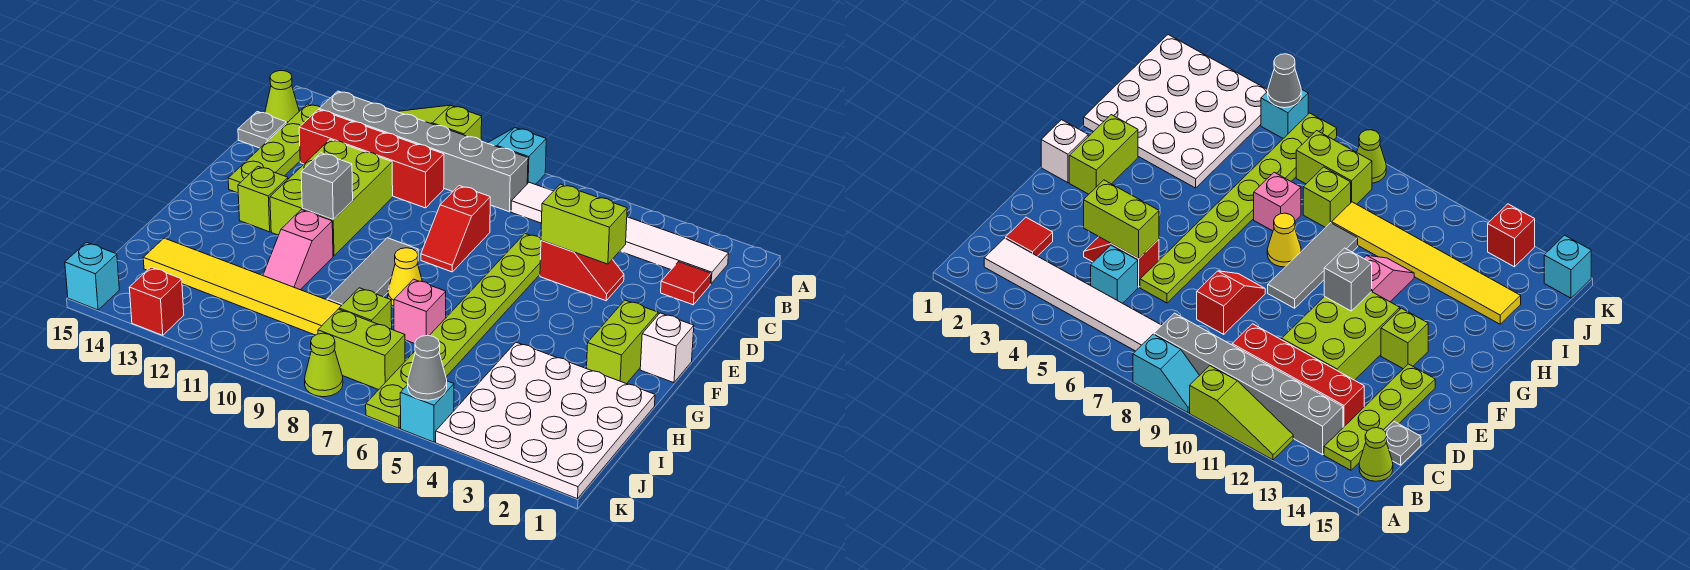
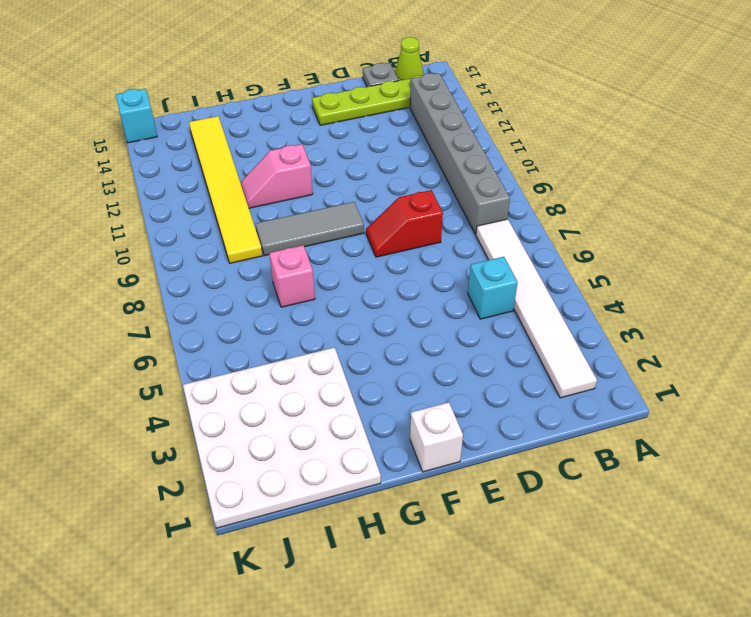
none -> cyan slope A8:A9 level 1 top 8
none -> lime slope A10:A12 level 1 top 10
none -> red tile C2 level 1
none -> red brick C10:C13 level 1

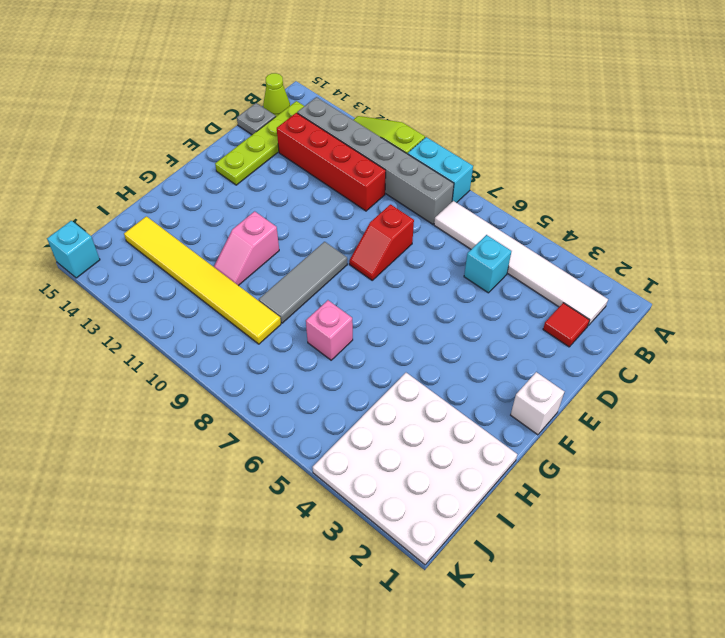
cyan brick A8:A9 level 1 -> cyan slope A8:A9 level 1 top 8
none -> red slope D4:D5 level 1 top 5
none -> lime plate D6:K6 level 1
none -> lime brick D11:F12 level 1
none -> lime brick F2:G2 level 1

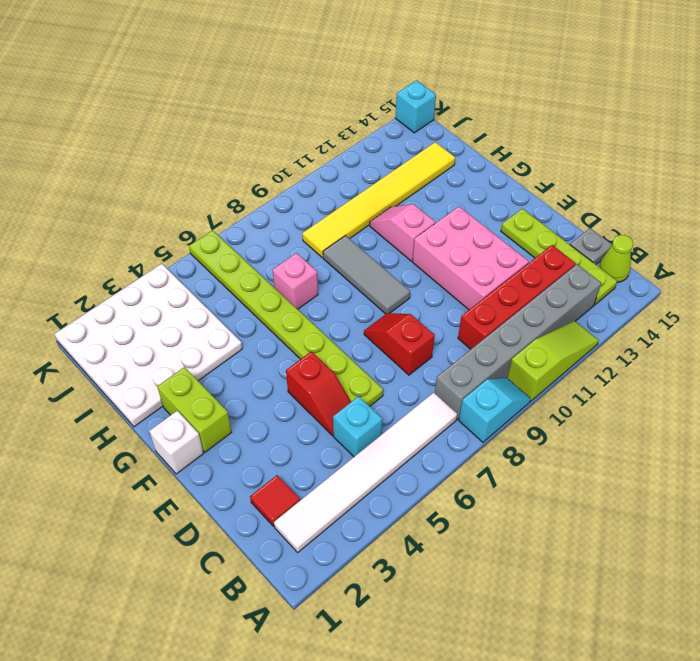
red slope D5:E5 level 1 top E -> red slope D4:D5 level 1 top 5
pink brick D11:F12 level 1 -> lime brick D11:F12 level 1
none -> lime brick F13 level 1
none -> yellow cone G8 level 1
none -> lime brick I8 level 1
none -> lime brick J7:J8 level 1

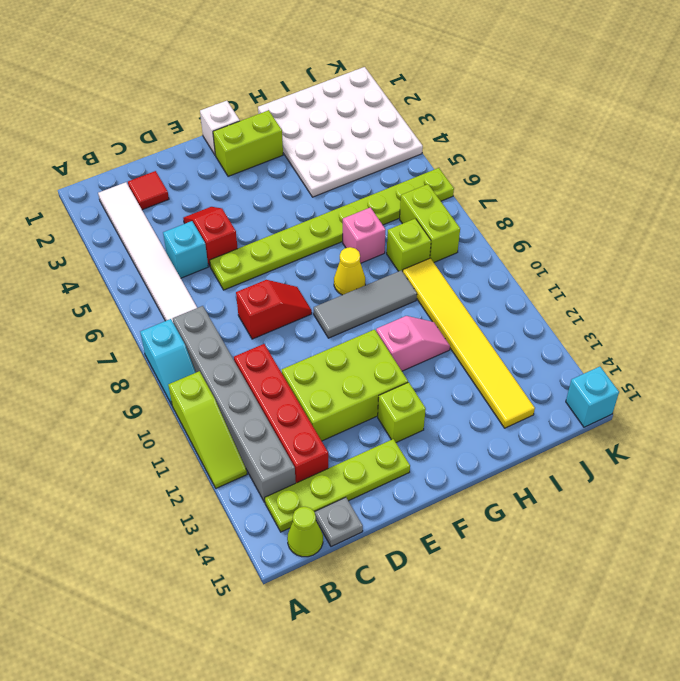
none -> cyan brick K5 level 1
none -> lime cone K8 level 1
none -> red brick K13 level 1
none -> lime brick D4:D5 level 2

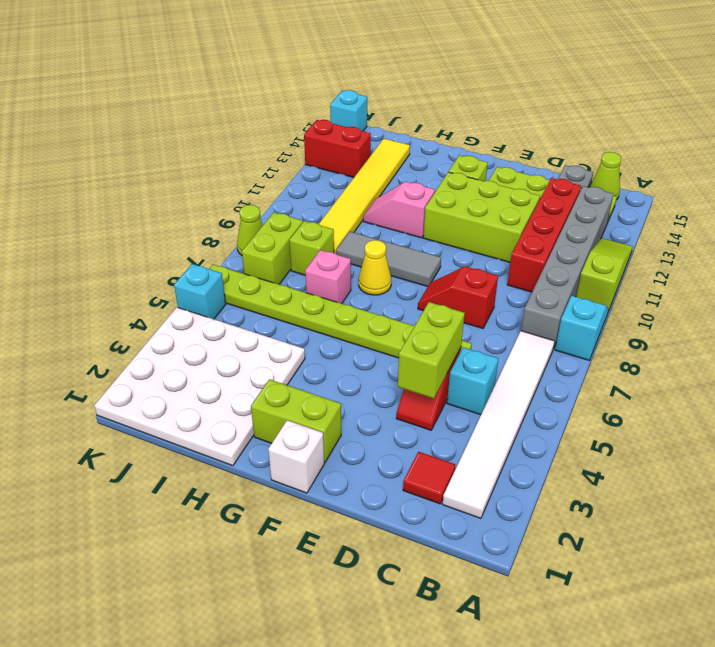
red brick J13:K13 level 1 -> red brick K13 level 1
none -> grey brick F11 level 2
none -> grey cone K5 level 2

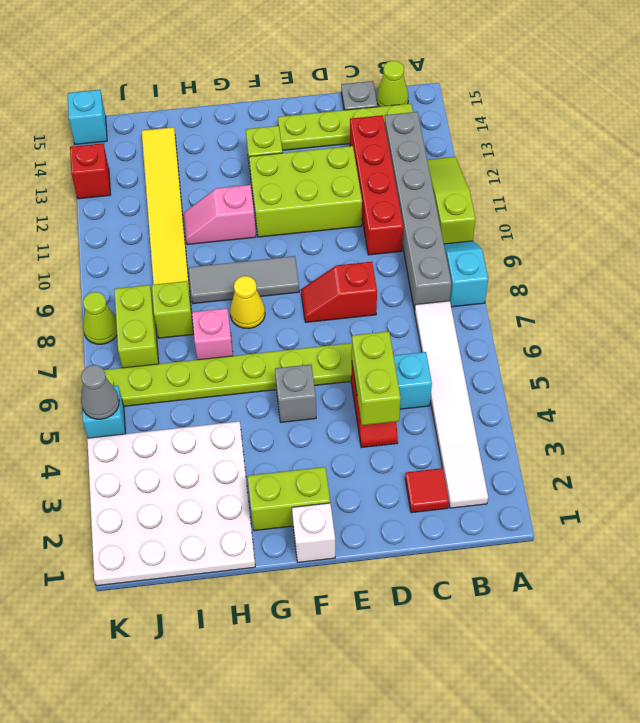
grey brick F5 level 1 -> grey brick F11 level 2

